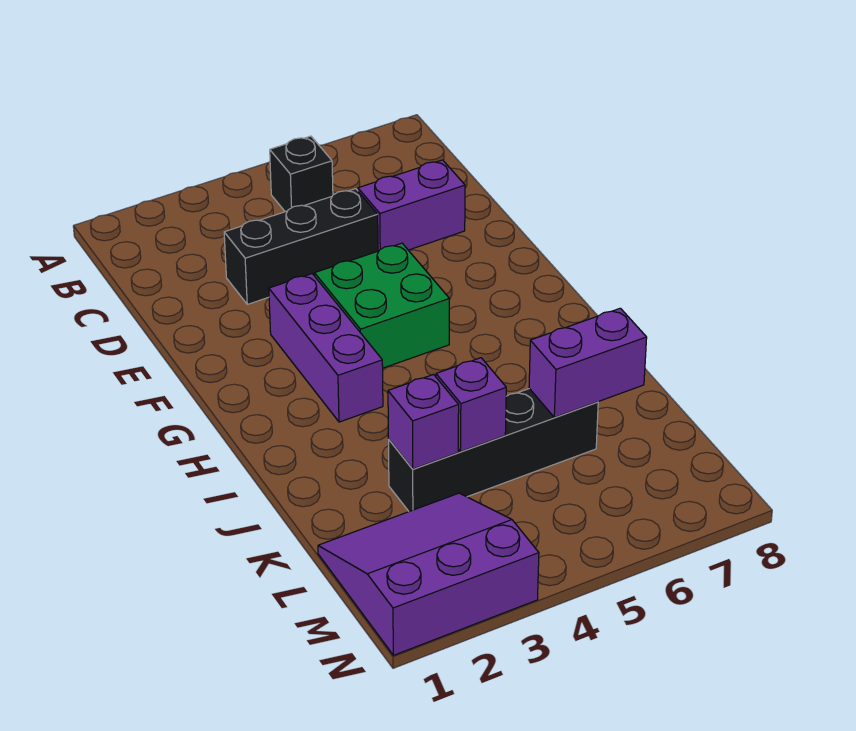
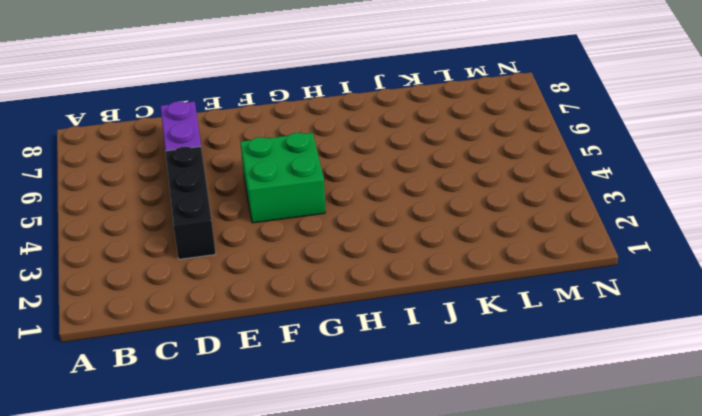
none -> black brick B5 level 1
none -> purple brick F3:H3 level 1

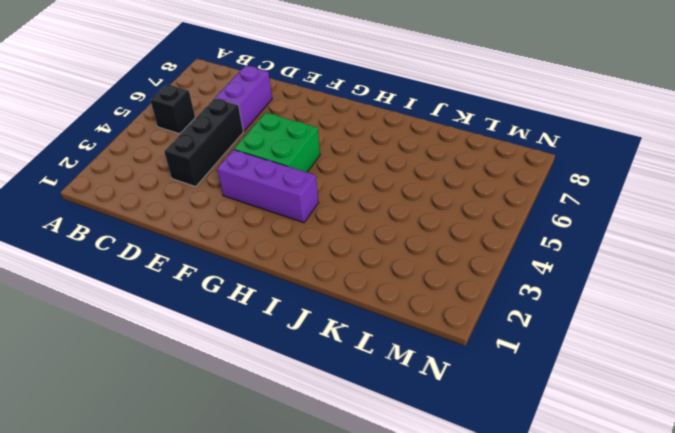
none -> black brick K3:K6 level 1
none -> purple slope L1:N3 level 1 top N

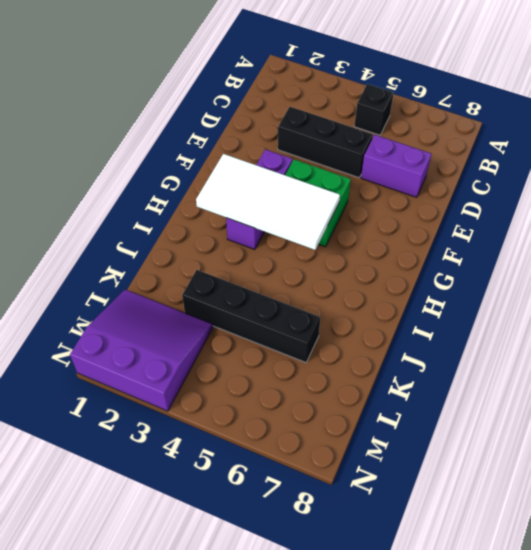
white tile G2:H5 level 2 -> none
none -> purple brick K3 level 2
none -> purple brick K4 level 2

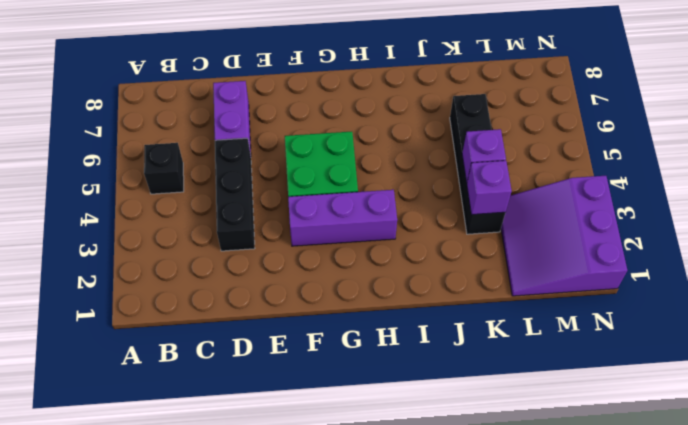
none -> purple brick K6:K7 level 2

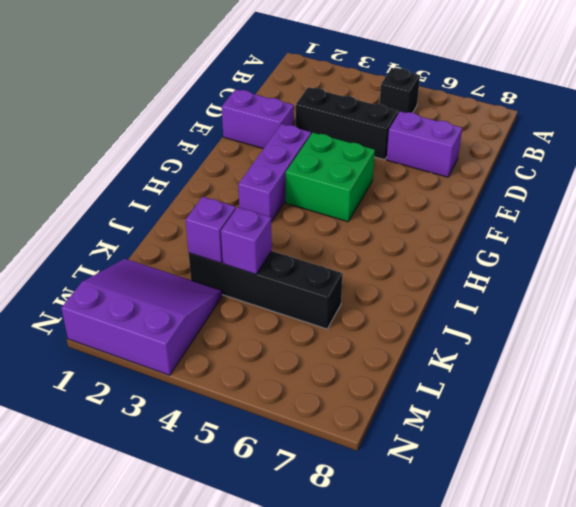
purple brick E1:E2 level 1 -> purple brick K6:K7 level 2

